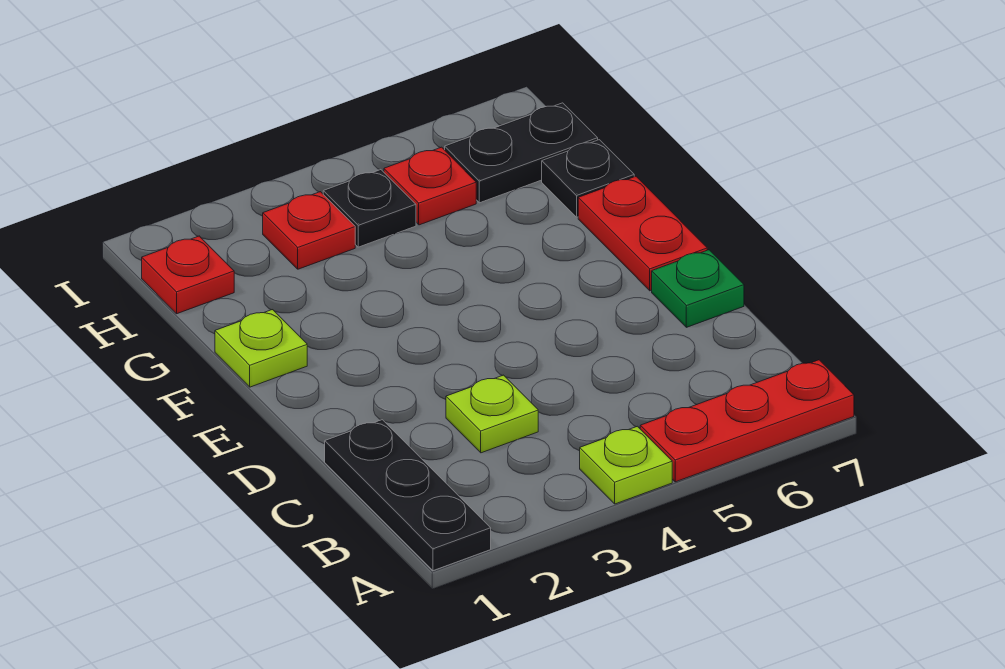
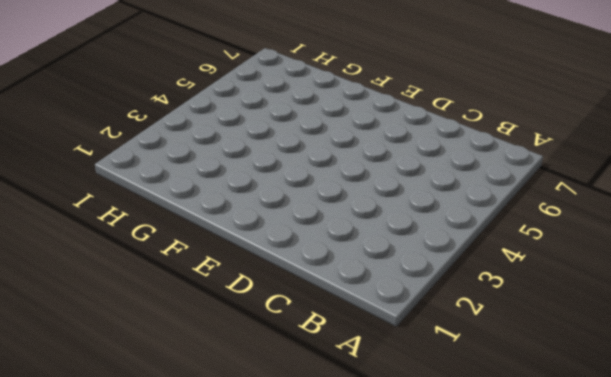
none -> black plate A1:C1 level 1
none -> lime plate A4 level 1
none -> red plate A5:A7 level 1

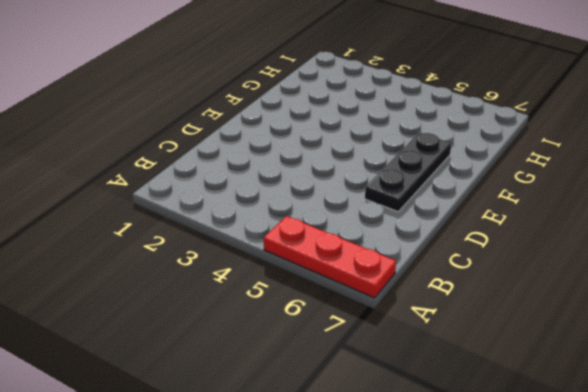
black plate D6:F6 level 1 -> black plate A1:C1 level 1
none -> lime plate A4 level 1
none -> lime plate C3 level 1
none -> green plate D7 level 1

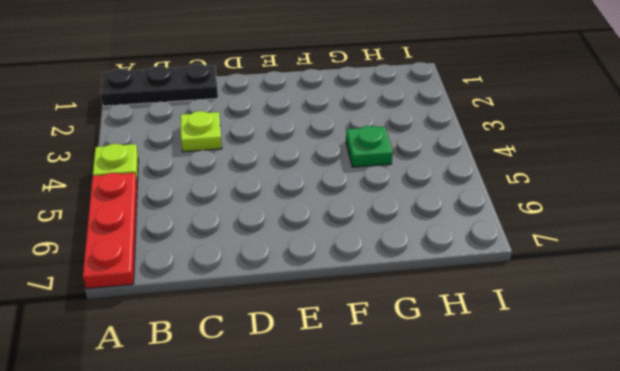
green plate G4 level 1 -> green plate D7 level 1
none -> red plate E7:F7 level 1
none -> lime plate F1 level 1
none -> black plate G7 level 1

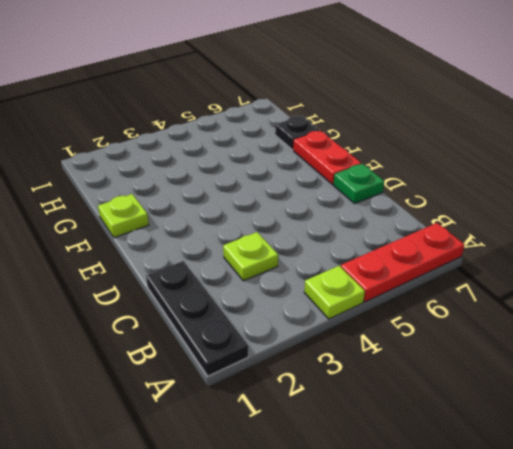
none -> red plate H1 level 1
none -> red plate H3 level 1
none -> black plate H4 level 1

